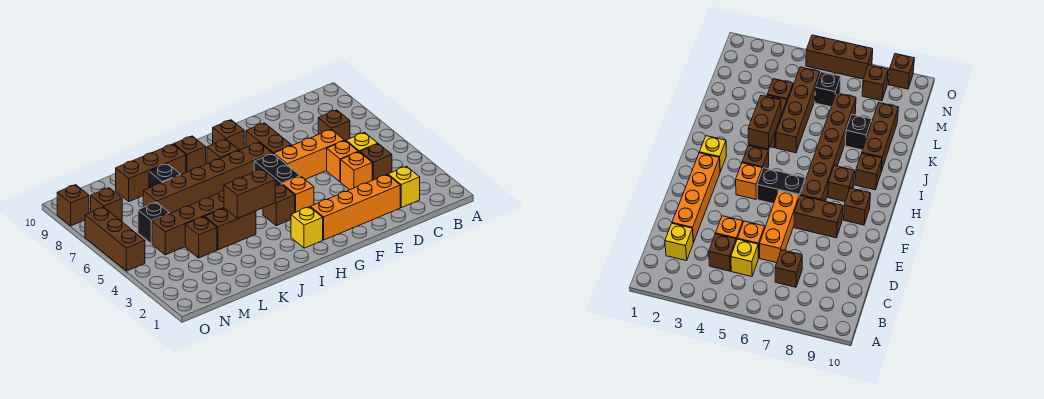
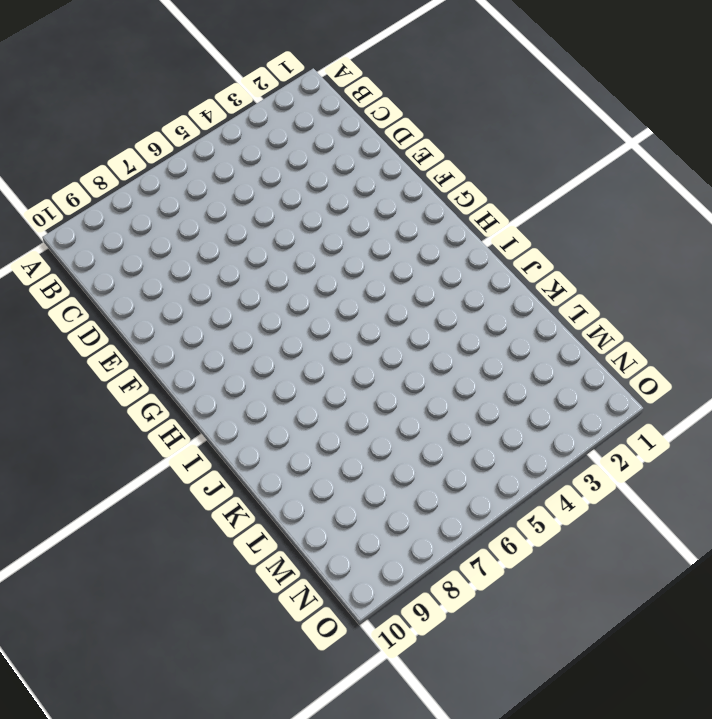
none -> yellow brick C2 level 1
none -> brown brick C4 level 1
none -> yellow brick C5 level 1

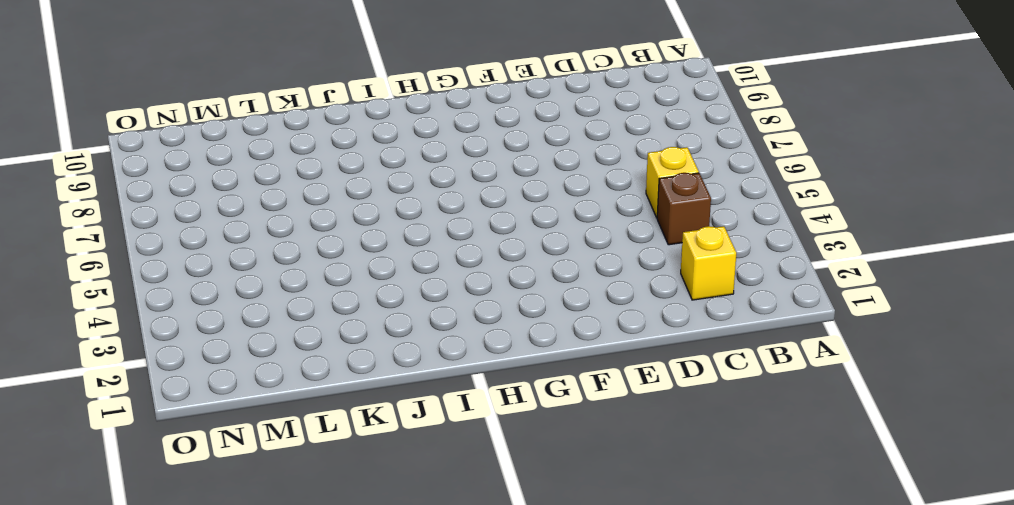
none -> brown brick C7 level 1
none -> orange brick D2:G2 level 1
none -> orange brick D4 level 1

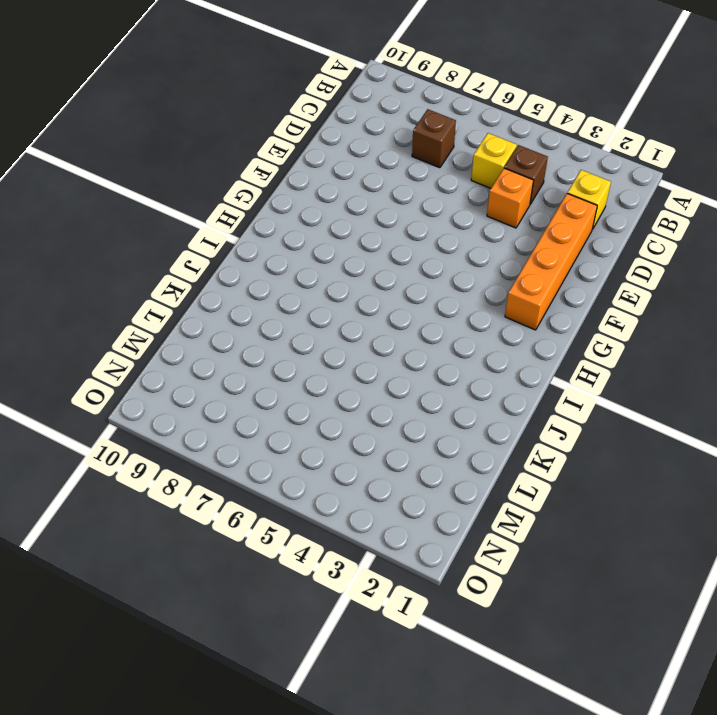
none -> orange brick D5 level 1
none -> orange brick D6:F6 level 1
none -> brown brick F7:F8 level 1

